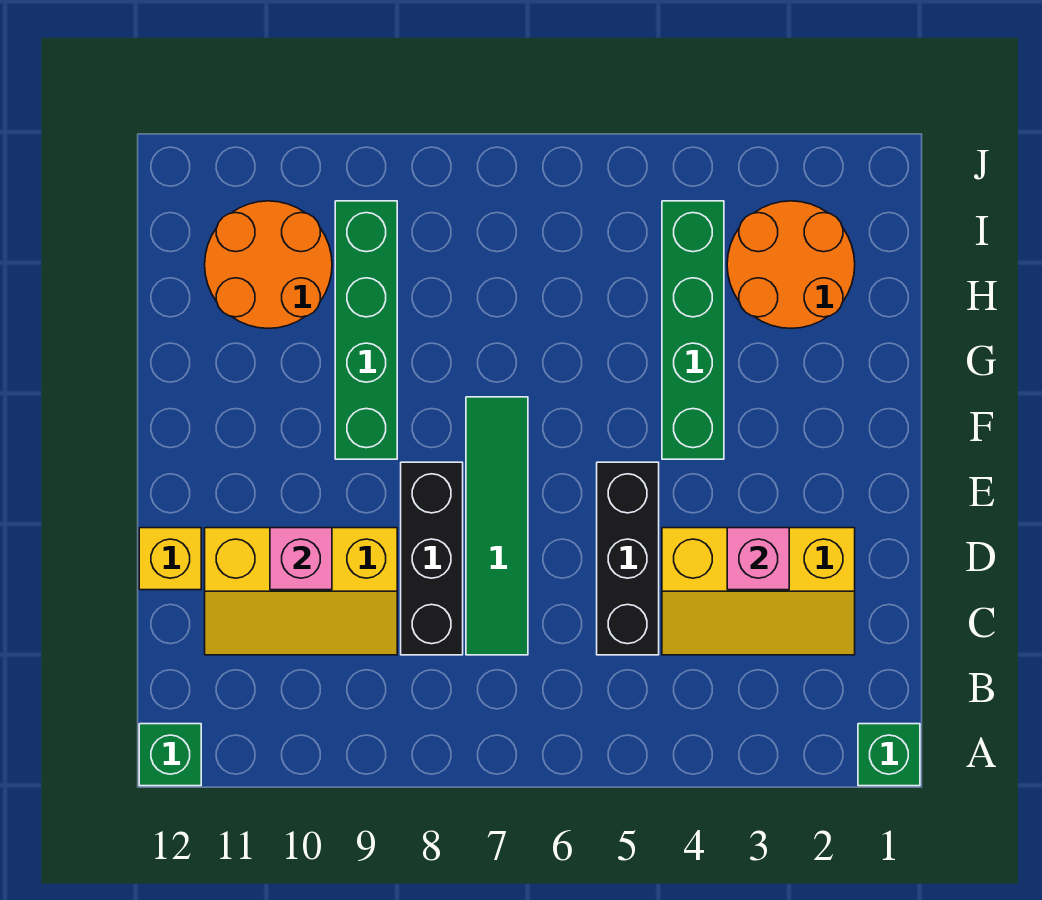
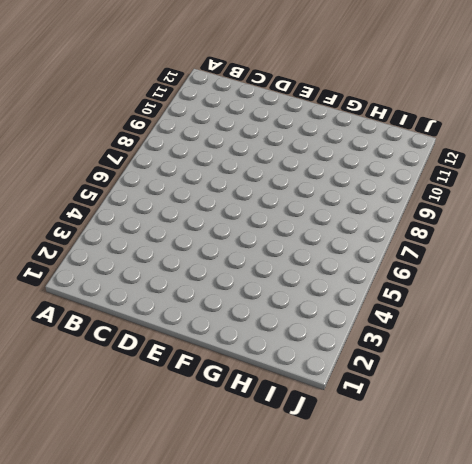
none -> green brick A1 level 1
none -> green brick A12 level 1
none -> yellow slope C2:D4 level 1 top D

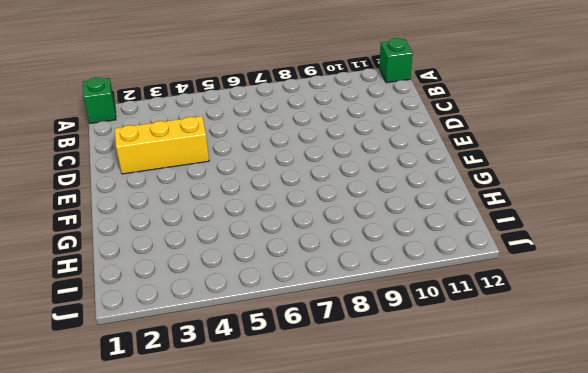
none -> black brick C5:E5 level 1
none -> green tile C7:F7 level 1
none -> black brick C8:E8 level 1

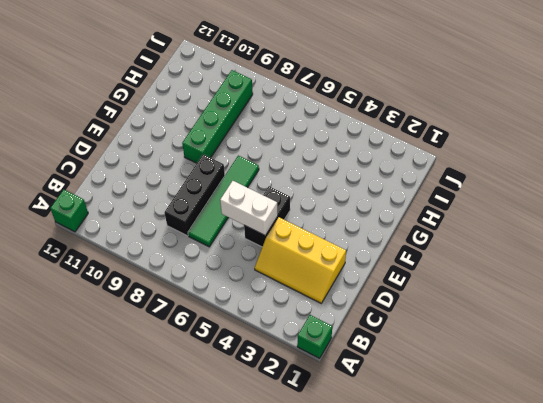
black brick D5:E5 level 1 -> black brick C5:E5 level 1
white brick D5:D6 level 2 -> none
none -> yellow slope C9:D11 level 1 top D
none -> yellow brick D12 level 1
none -> green brick F4:I4 level 1

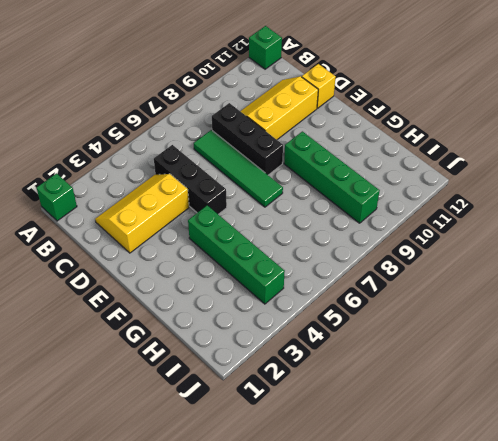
none -> orange round brick H2:I3 level 1
none -> orange round brick H10:I11 level 1
none -> pink brick D3 level 2

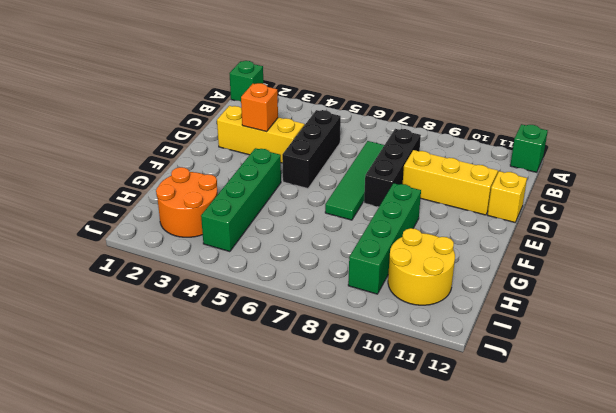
orange brick D3 level 2 -> pink brick D3 level 2
yellow round brick H10:I11 level 1 -> orange round brick H10:I11 level 1
none -> pink brick D10 level 2

